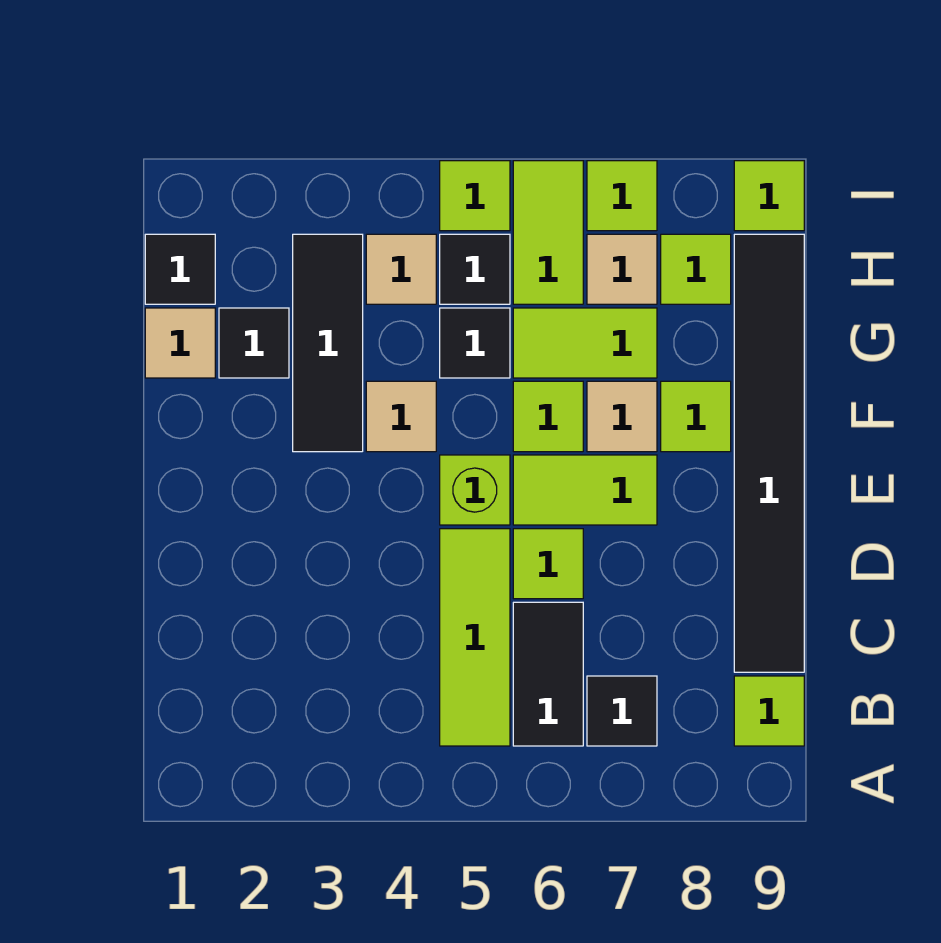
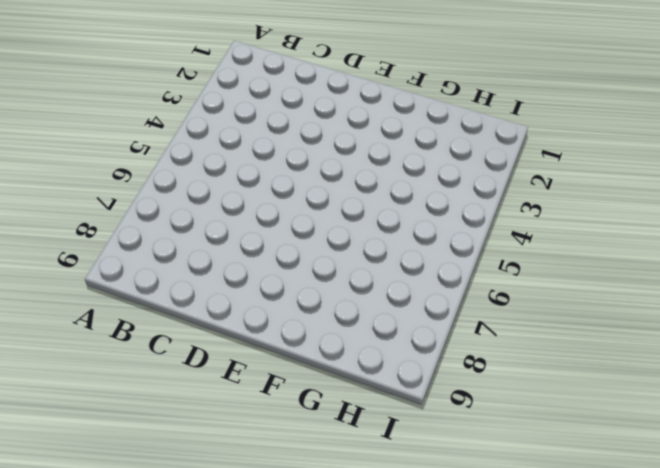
none -> lime tile B5:D5 level 1
none -> black tile B6:C6 level 1
none -> black tile B7 level 1

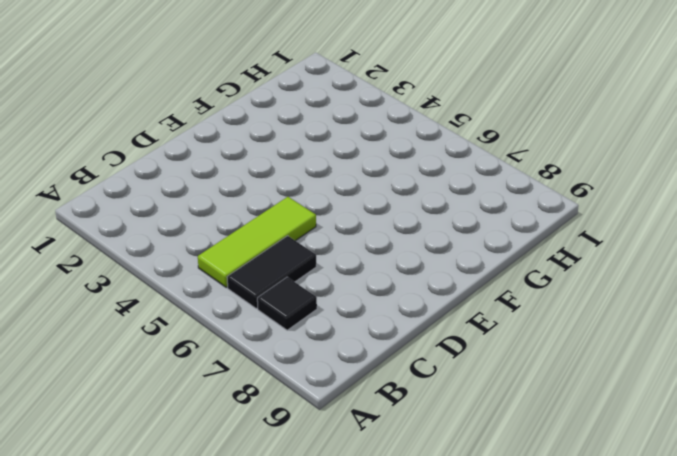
none -> lime tile B9 level 1
none -> black tile C9:H9 level 1
none -> lime tile D6 level 1

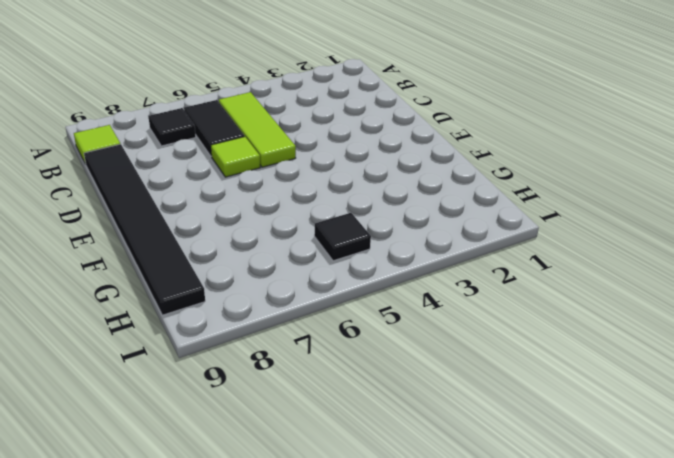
none -> lime brick E5 level 1
none -> lime tile E6:E7 level 1
none -> black tile F3:H3 level 1

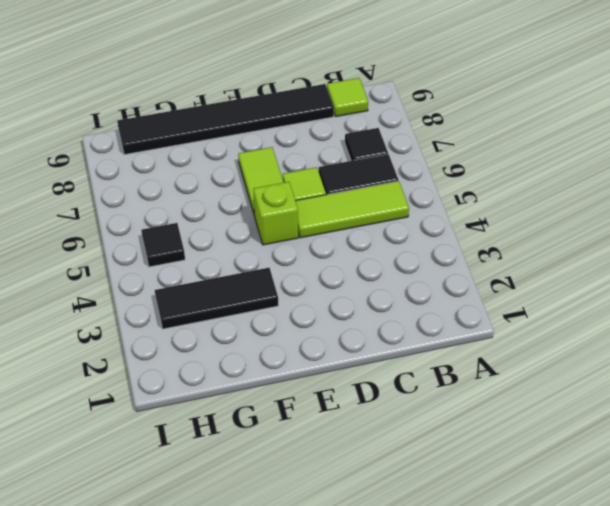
none -> tan tile F4 level 1
none -> lime tile F6 level 1
none -> tan tile F7 level 1

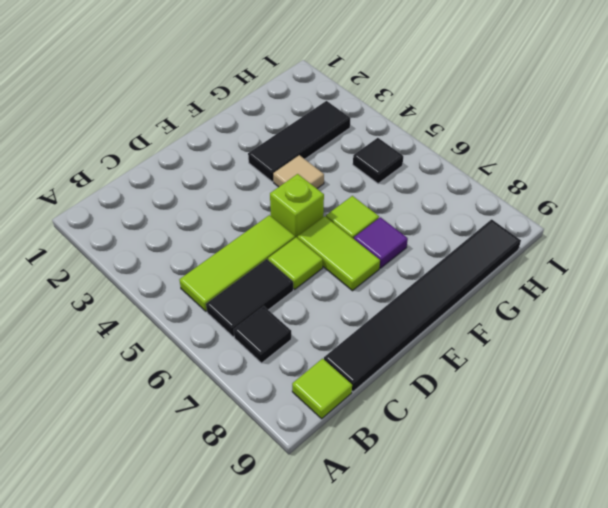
purple tile F7 level 1 -> tan tile F7 level 1
none -> lime tile F8 level 1
none -> tan tile G1 level 1
none -> black tile G2 level 1

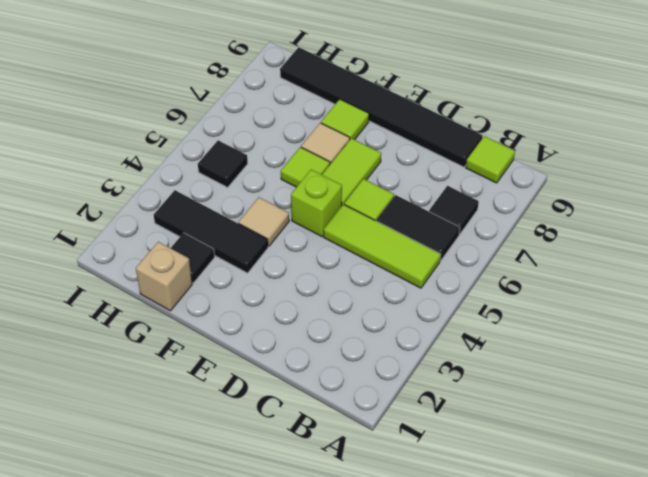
tan brick G1 level 1 -> tan tile G1 level 1
none -> black tile G5 level 1
none -> lime tile G6:G7 level 1
none -> black tile H1 level 1

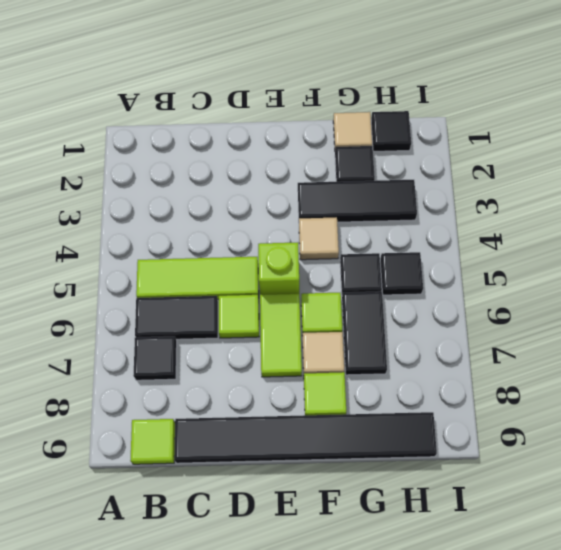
black tile G6:G7 level 1 -> lime tile G6:G7 level 1
none -> tan tile H4 level 1
none -> lime tile H6:I6 level 1
none -> tan tile H7 level 1

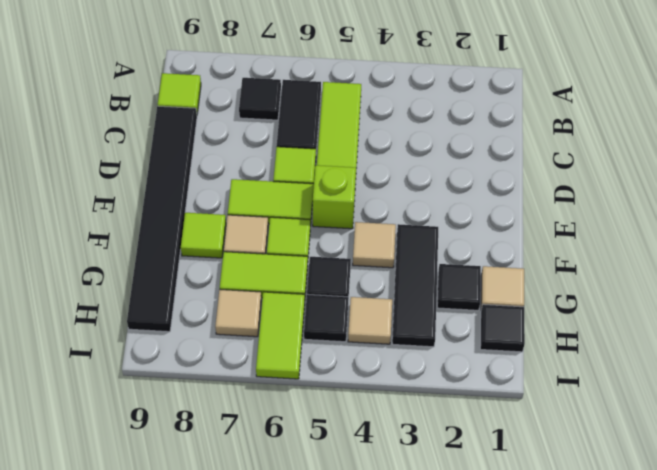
none -> lime tile H8 level 1
none -> lime tile I5 level 1
none -> lime tile I7 level 1

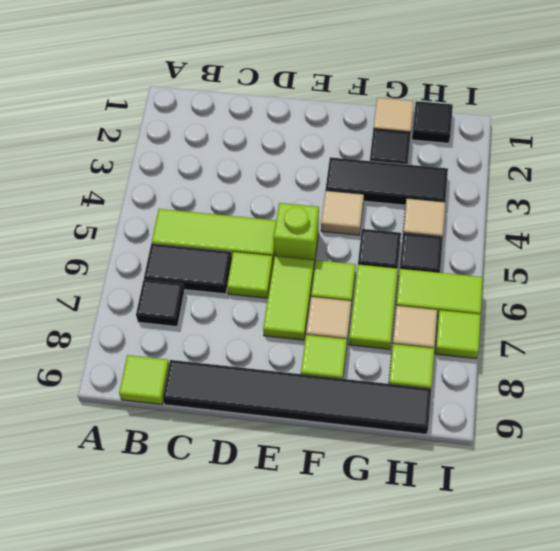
none -> lime tile I5 level 1
none -> lime tile I9 level 1

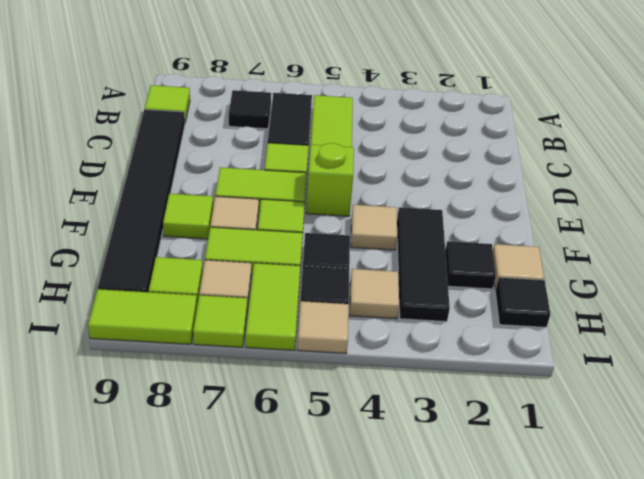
tan tile I5 level 1 -> lime tile I5 level 1
lime tile I8:I9 level 1 -> lime tile I9 level 1

